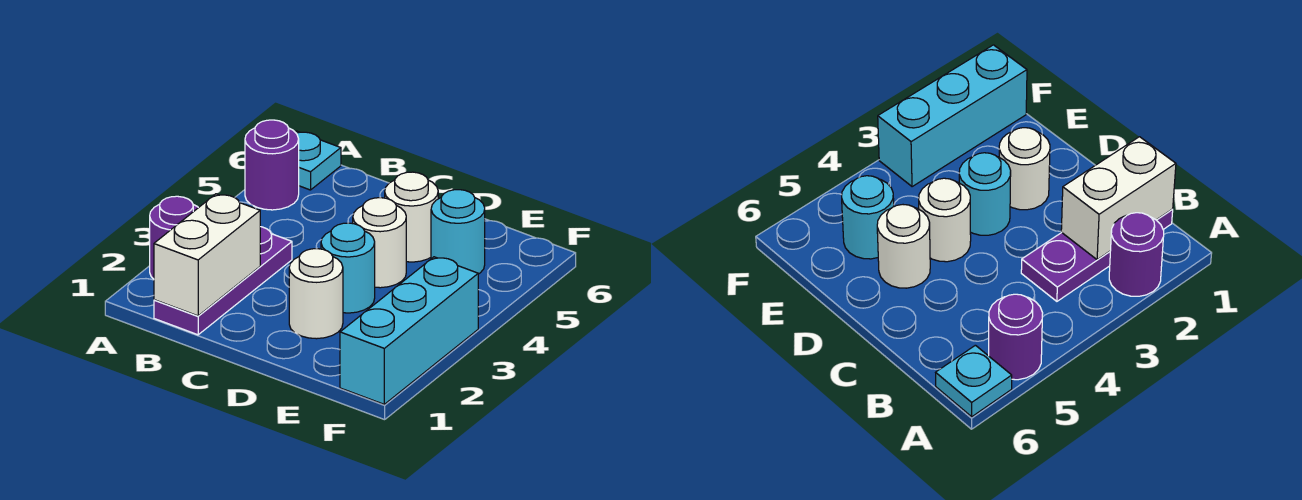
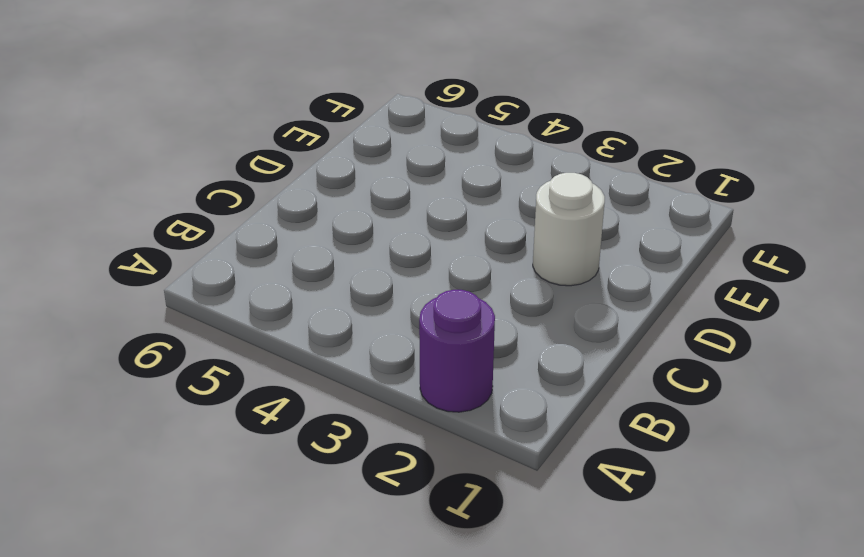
none -> purple round brick A5 level 1
none -> cyan plate A6 level 1

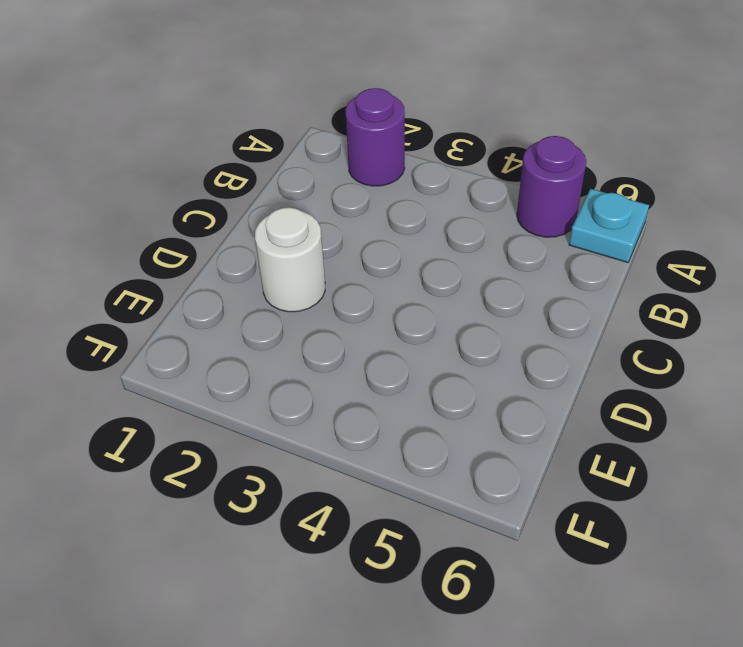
none -> purple plate B1:B3 level 1
none -> cyan round brick D3 level 1

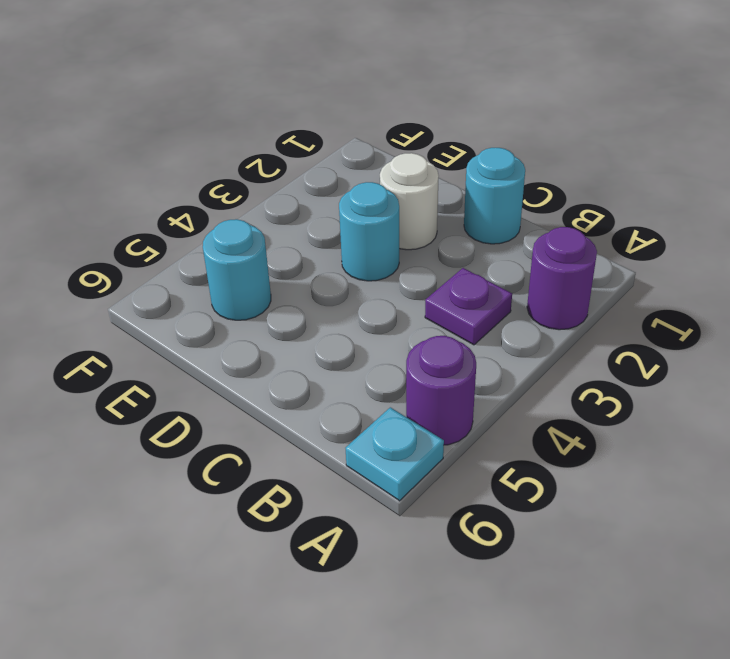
purple plate B3 level 1 -> purple plate B1:B3 level 1
cyan round brick C1 level 1 -> none
none -> white round brick D4 level 1
none -> white round brick D5 level 1

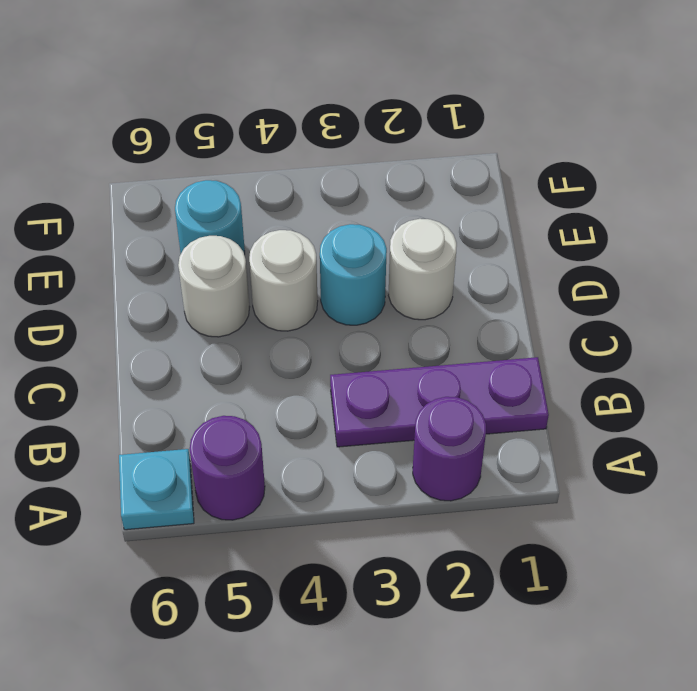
none -> cyan brick F1:F3 level 1
none -> white brick B1:B2 level 2

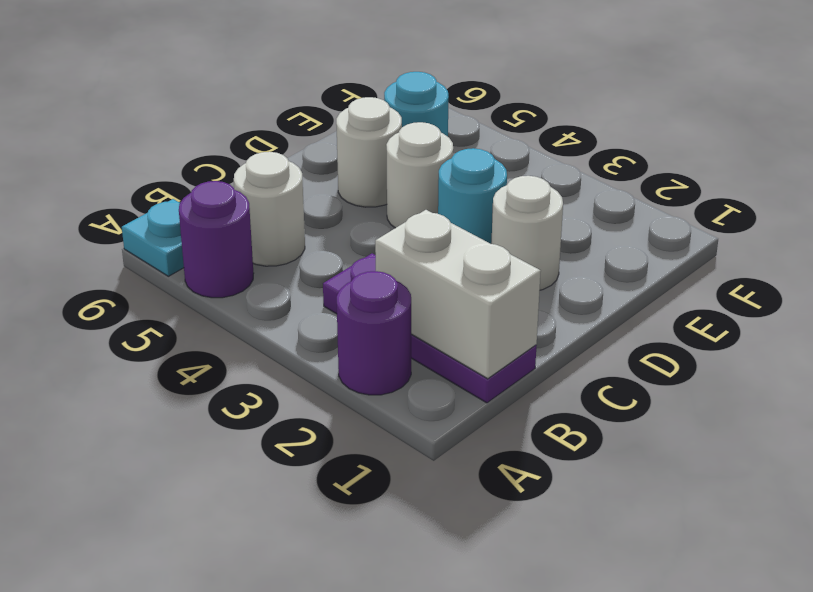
white round brick B5 level 1 -> none
none -> cyan brick F1:F3 level 1

